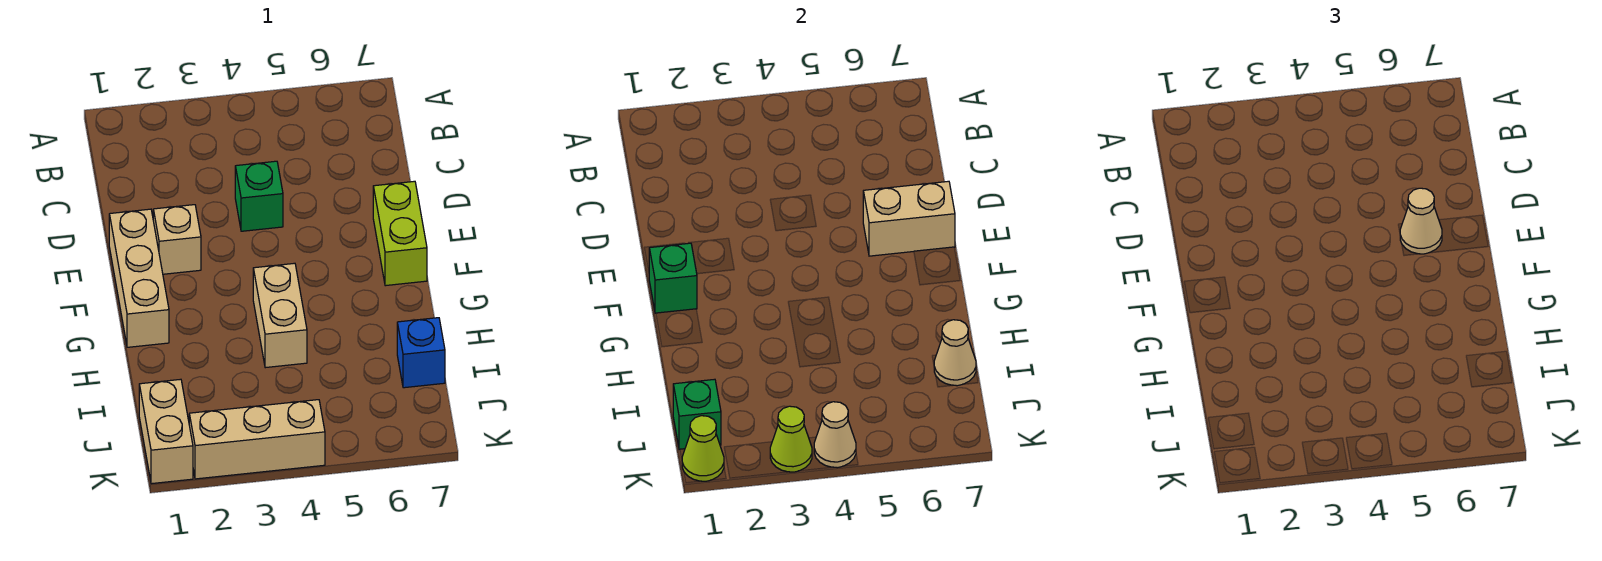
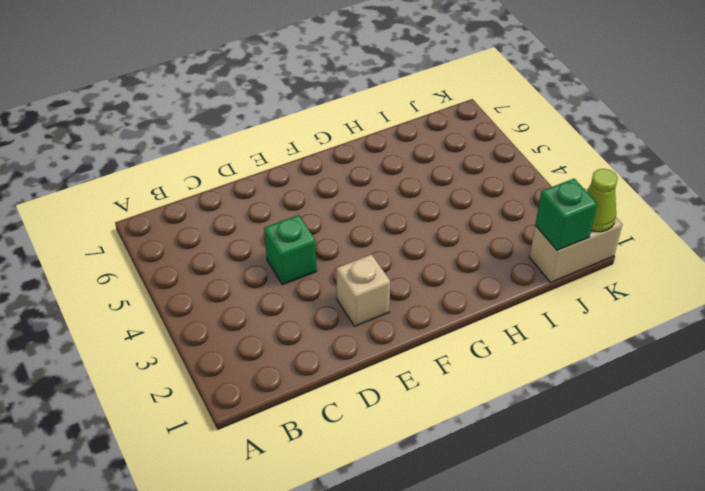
none -> tan brick E1:G1 level 1
none -> lime brick E7:F7 level 1
none -> tan brick G4:H4 level 1

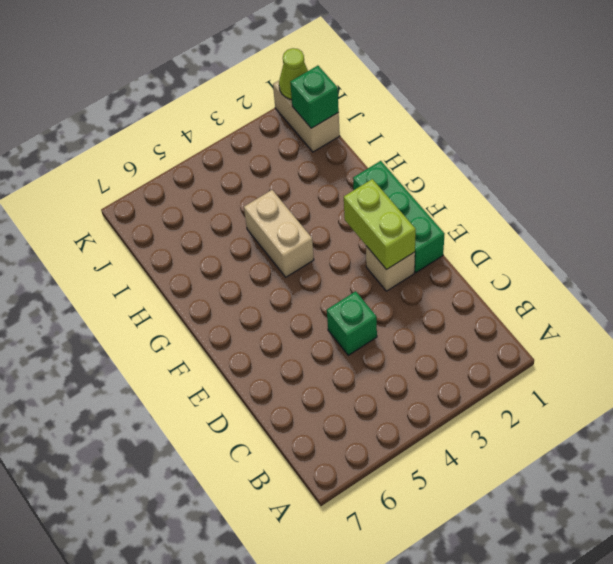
green brick E1:G1 level 1 -> tan brick E1:G1 level 1
lime brick E2:F2 level 2 -> lime brick E7:F7 level 1
none -> blue brick I7 level 1
none -> tan brick K2:K4 level 1
none -> tan brick E6:E7 level 2

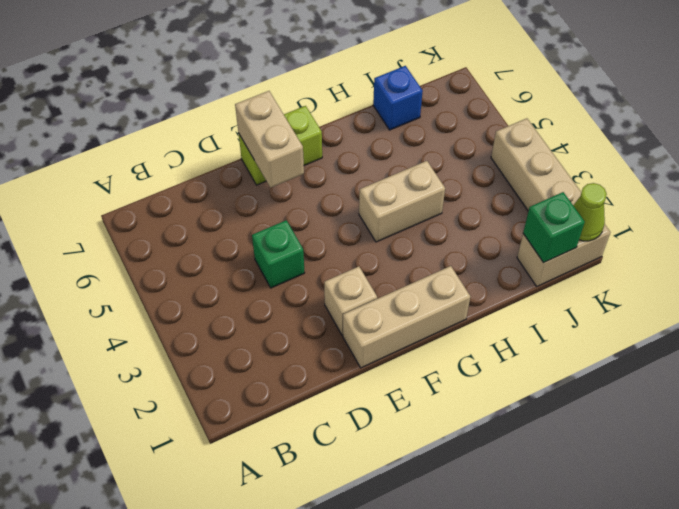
none -> green brick F1 level 2
none -> tan cone I7 level 2
none -> lime cone K3 level 2

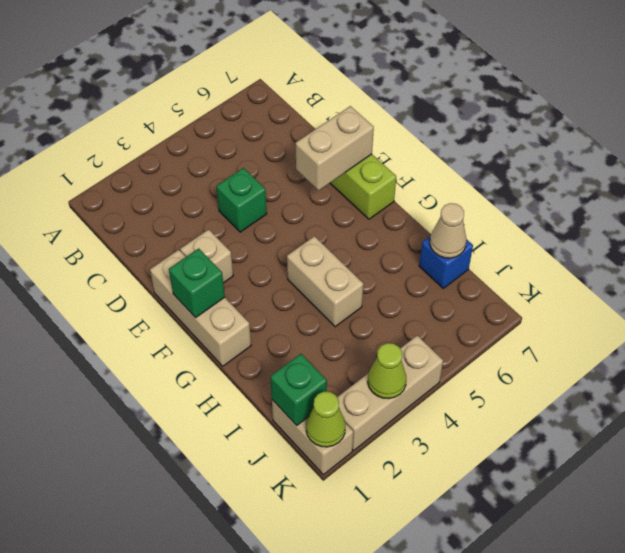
none -> tan cone K4 level 2
none -> tan cone E6 level 3

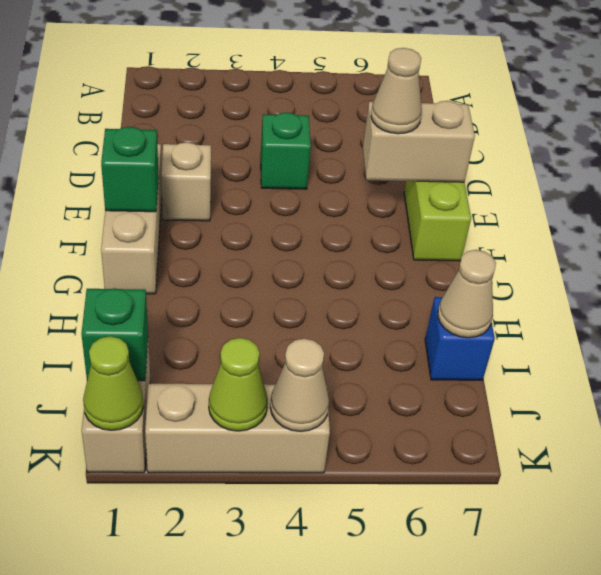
none -> tan brick G4:H4 level 1

